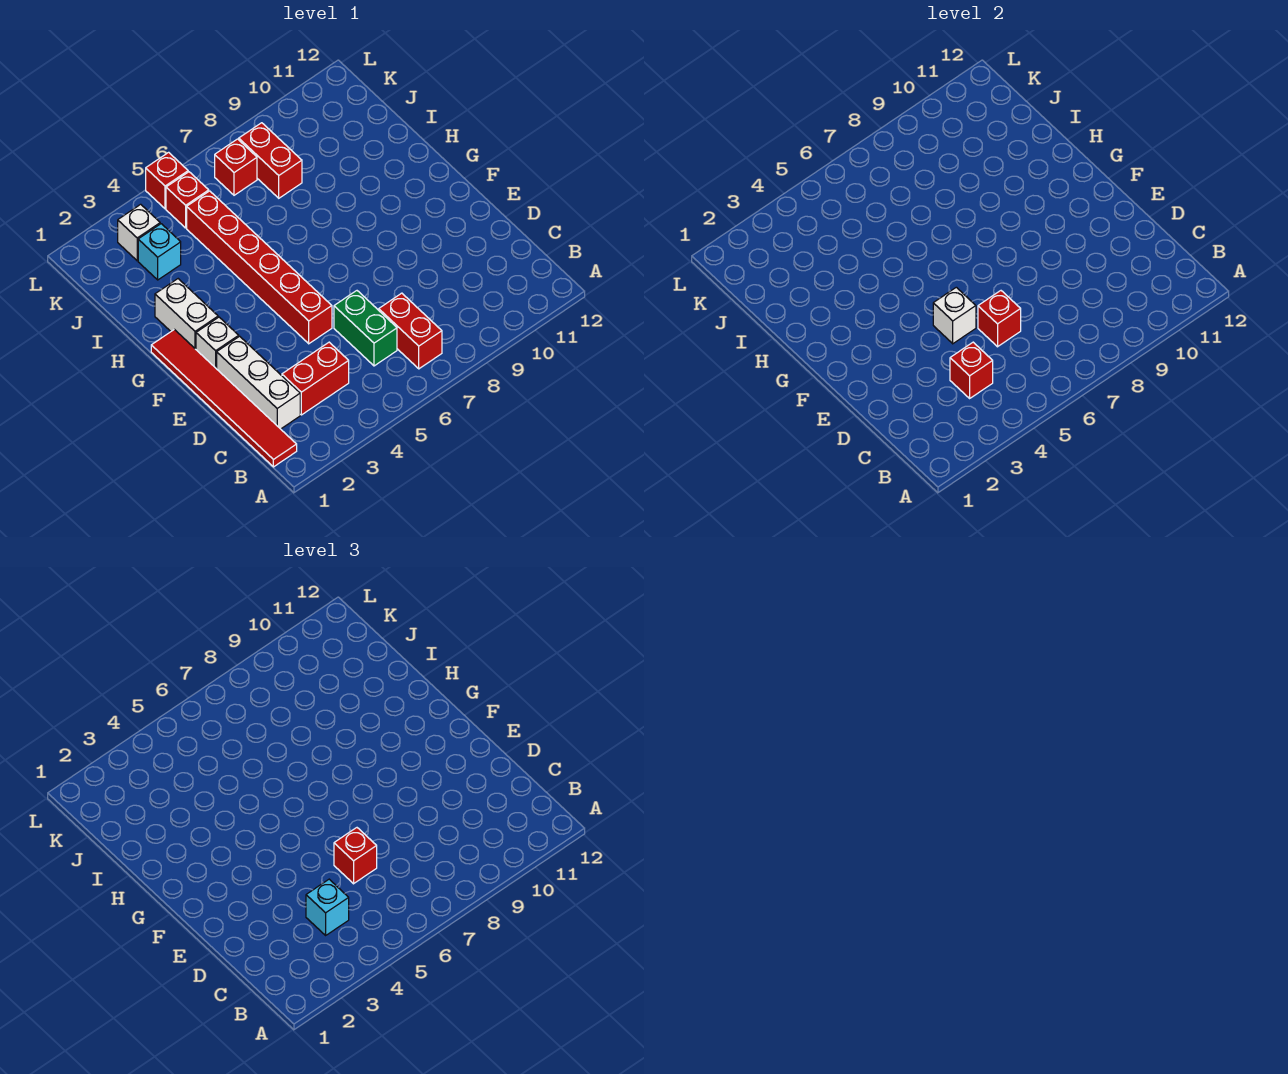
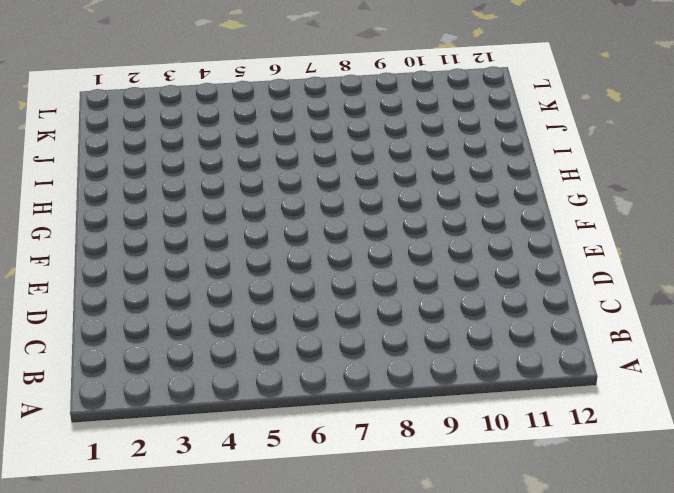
none -> red tile B1:G1 level 1
none -> red brick B7:C7 level 1
none -> white brick C2:E2 level 1

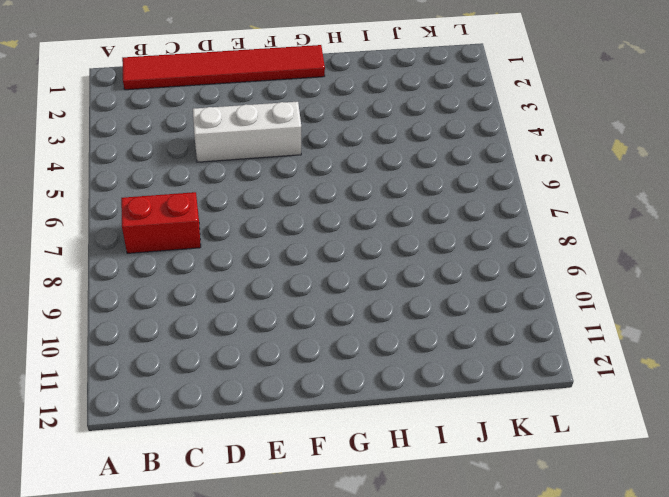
white brick D4:F4 level 1 -> white brick C2:E2 level 1
none -> red brick C3:C4 level 1
none -> green brick C6:D6 level 1
none -> red brick E5:J5 level 1

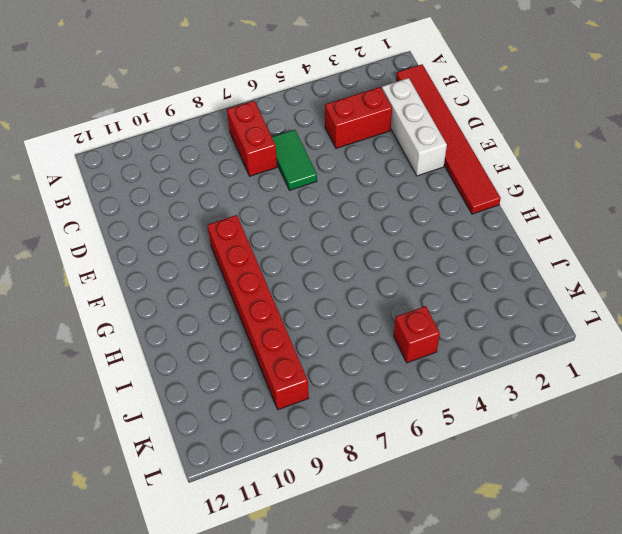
green tile C6:D6 level 1 -> green brick C6:D6 level 1
red brick F9:K9 level 1 -> red brick E5:J5 level 1
none -> white brick F2 level 1
none -> white brick G2:H2 level 1
none -> cyan brick J3 level 1

